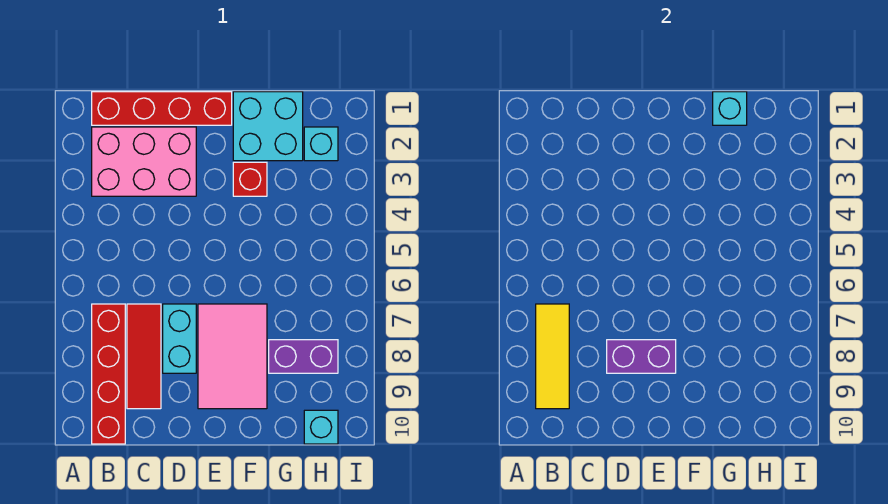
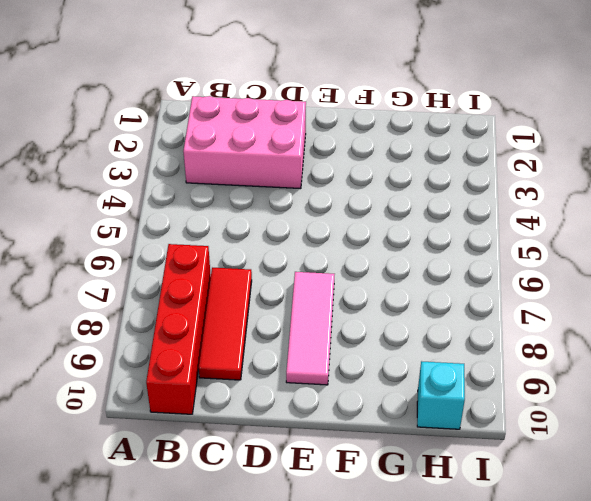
pink tile E7:E9 level 1 -> pink tile E7:F9 level 1
none -> red brick B1:E1 level 1
none -> cyan brick D7:D8 level 1
none -> cyan brick F1:G2 level 1

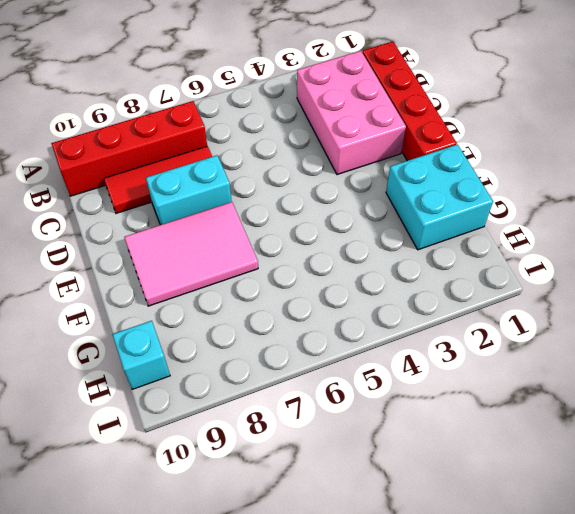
none -> red brick F3 level 1
none -> purple brick G8:H8 level 1
none -> cyan brick H2 level 1

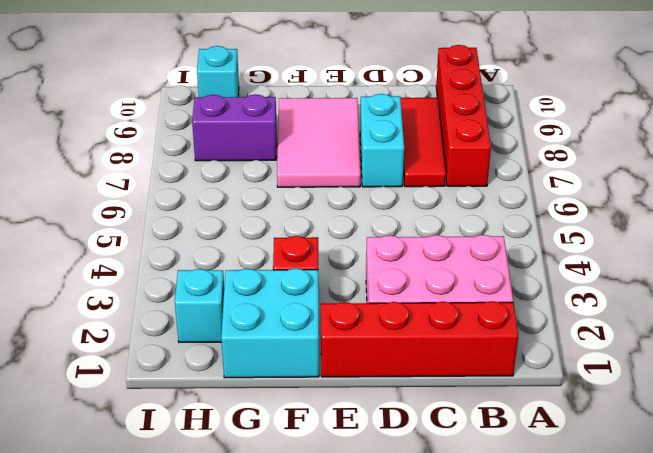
none -> yellow tile B7:B9 level 2
none -> purple brick D8:E8 level 2
none -> cyan brick G1 level 2

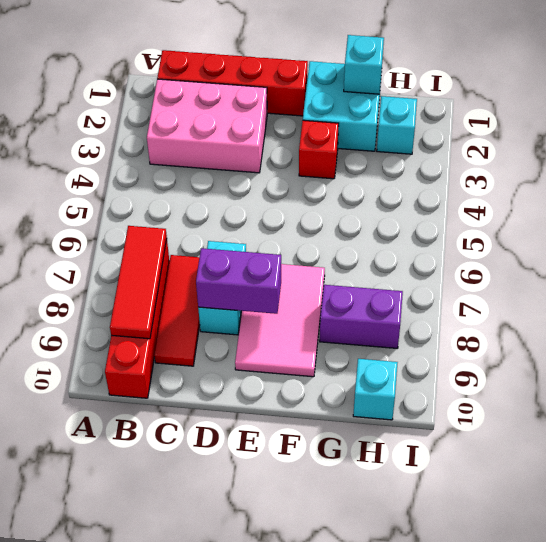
red tile B7:B9 level 2 -> yellow tile B7:B9 level 2

